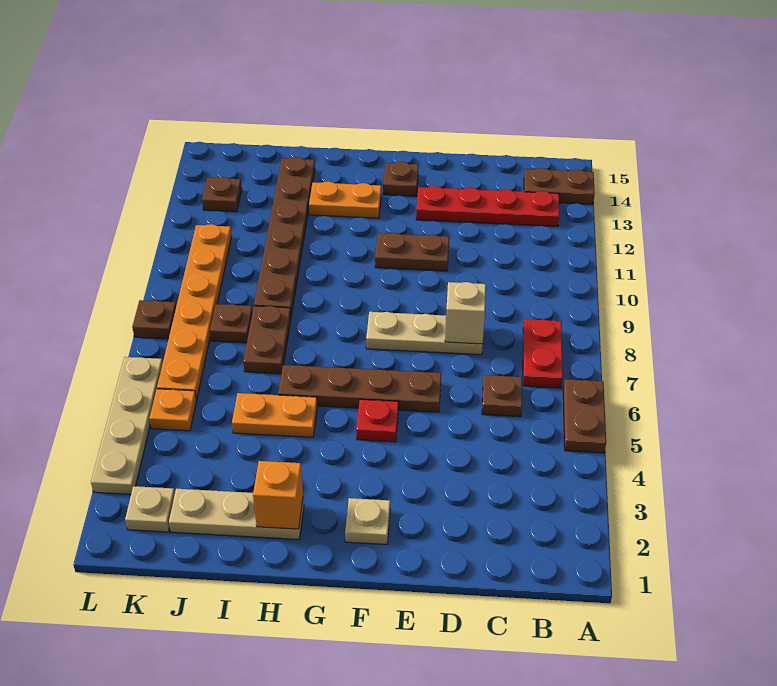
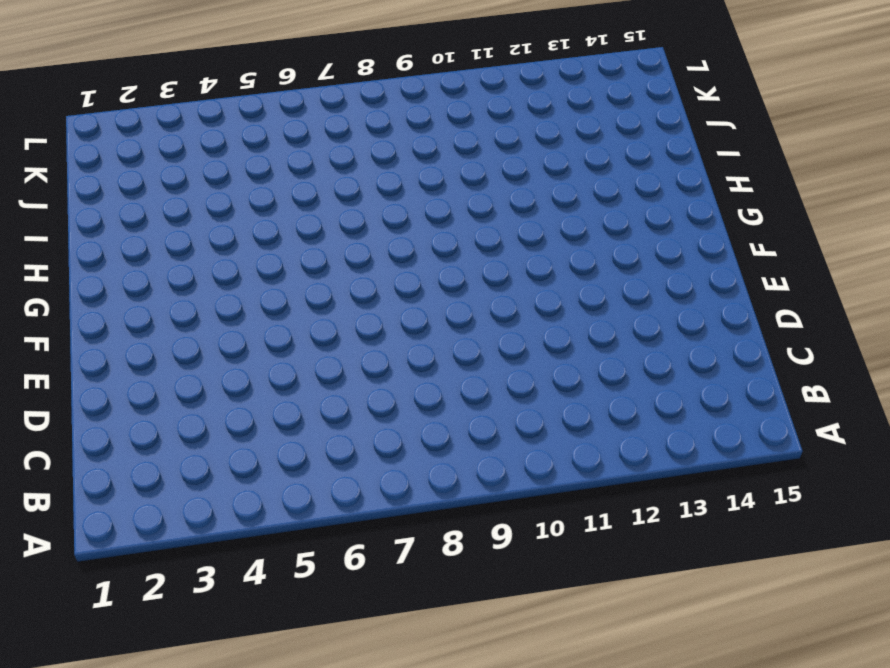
none -> brown plate A5:A6 level 1
none -> brown plate A14:B14 level 1
none -> red plate B7:B8 level 1

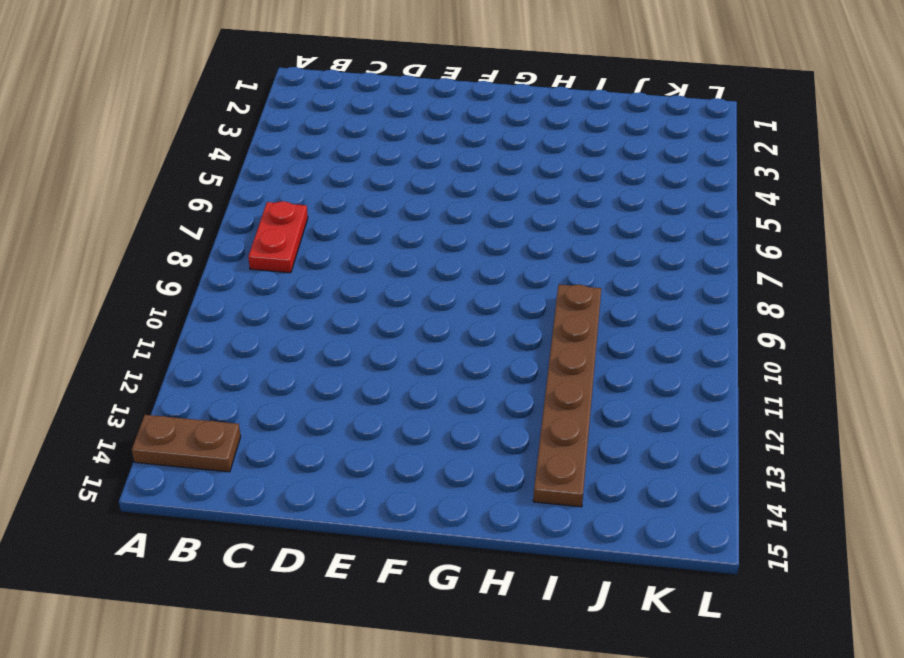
none -> brown plate A5:A6 level 1
none -> red plate B13:E13 level 1
none -> brown plate C6 level 1

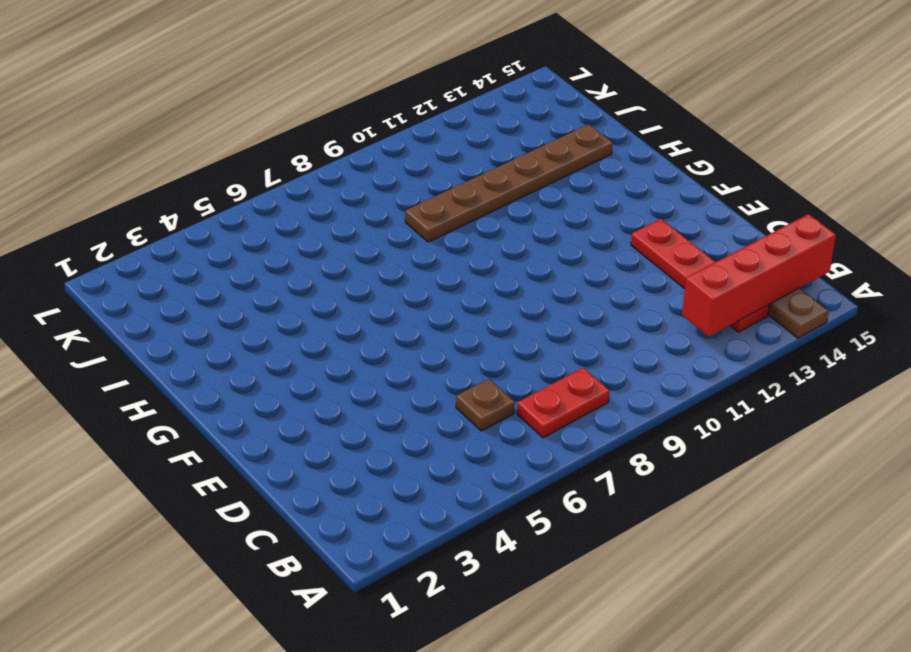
red brick B12:B15 level 2 -> none
none -> brown plate A5:A6 level 1
none -> tan plate D8:F8 level 1
none -> brown plate E6:H6 level 1

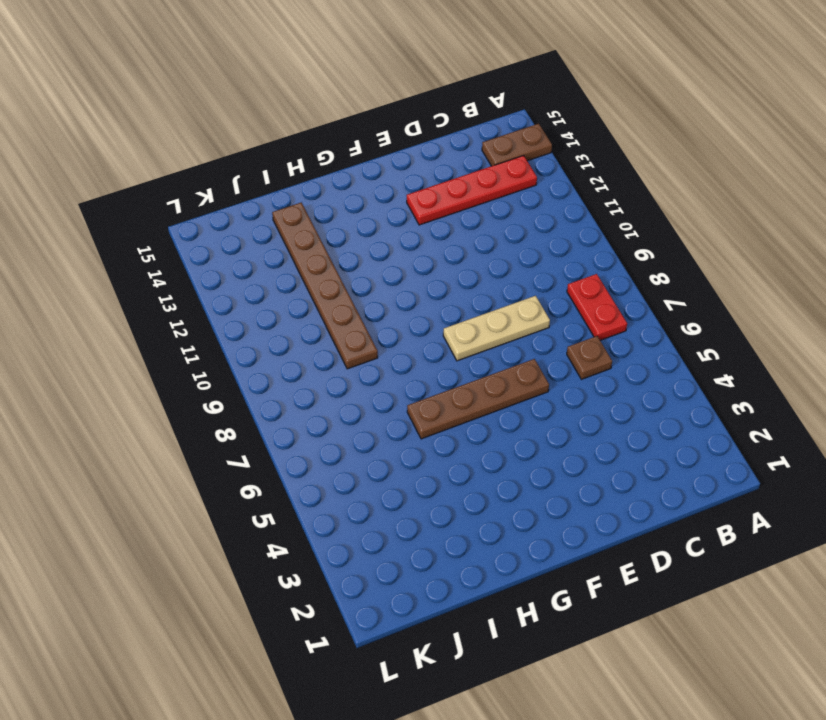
none -> brown plate A5:A6 level 1
none -> brown plate E11:F11 level 1
none -> tan plate F2 level 1

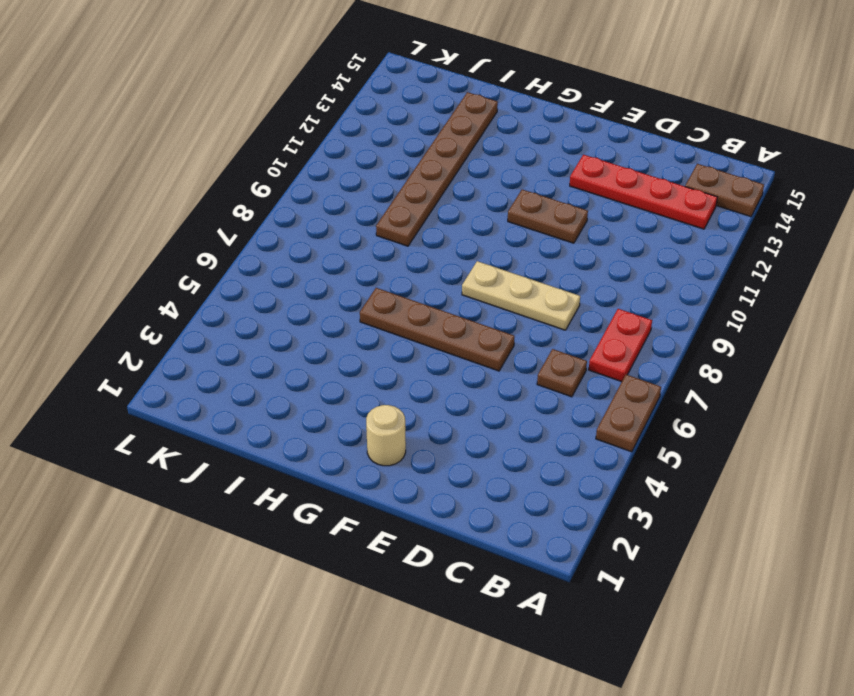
tan round brick F2 level 1 -> tan plate F2 level 1
none -> red plate F5 level 1
none -> brown plate F14 level 1
none -> orange plate G13:H13 level 1

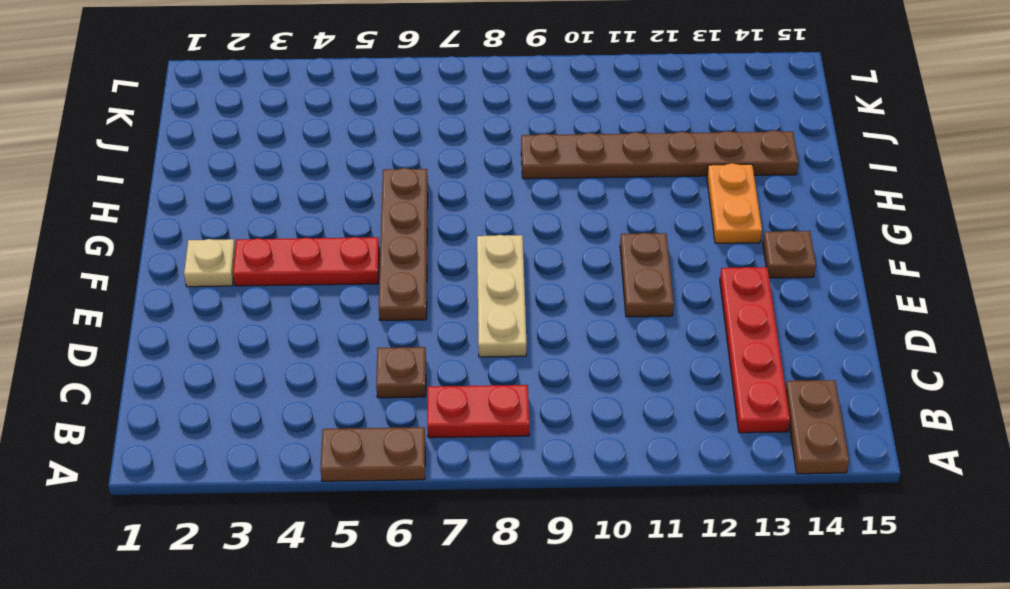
red plate F3:F5 level 1 -> red plate F5 level 1
none -> tan plate H2:J2 level 1
none -> orange plate H5:I5 level 1
none -> brown plate I7:I8 level 1

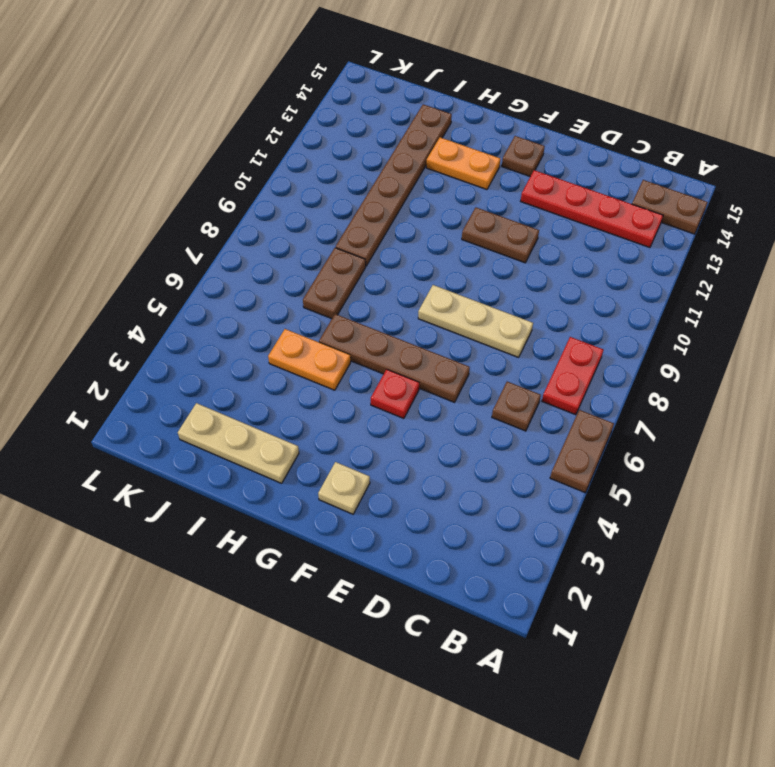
none -> brown plate J8 level 1
none -> tan plate K2 level 1
none -> orange plate K5 level 1

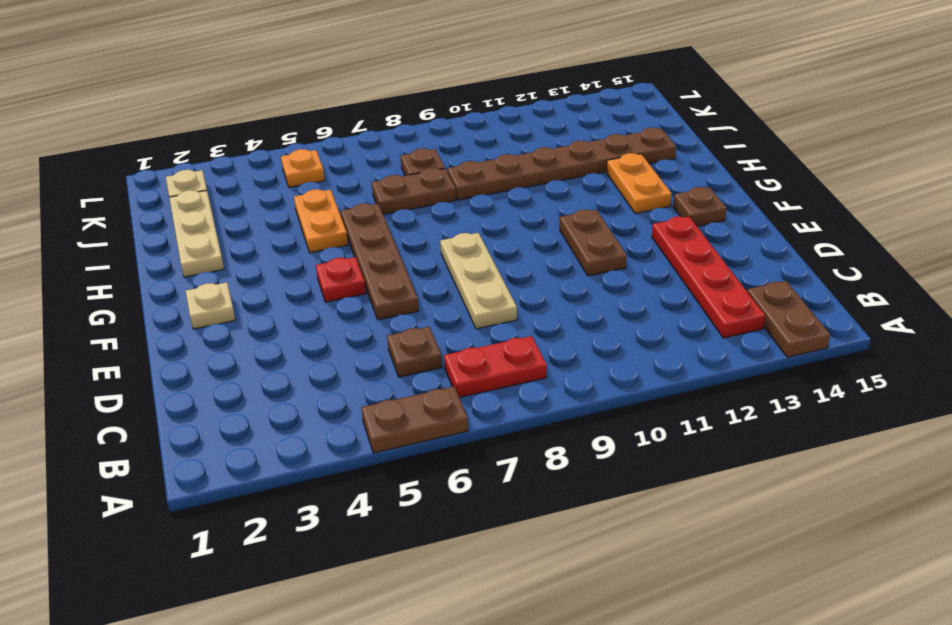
none -> orange plate K6:K11 level 1
none -> brown plate K13 level 1
none -> tan plate L3:L6 level 1

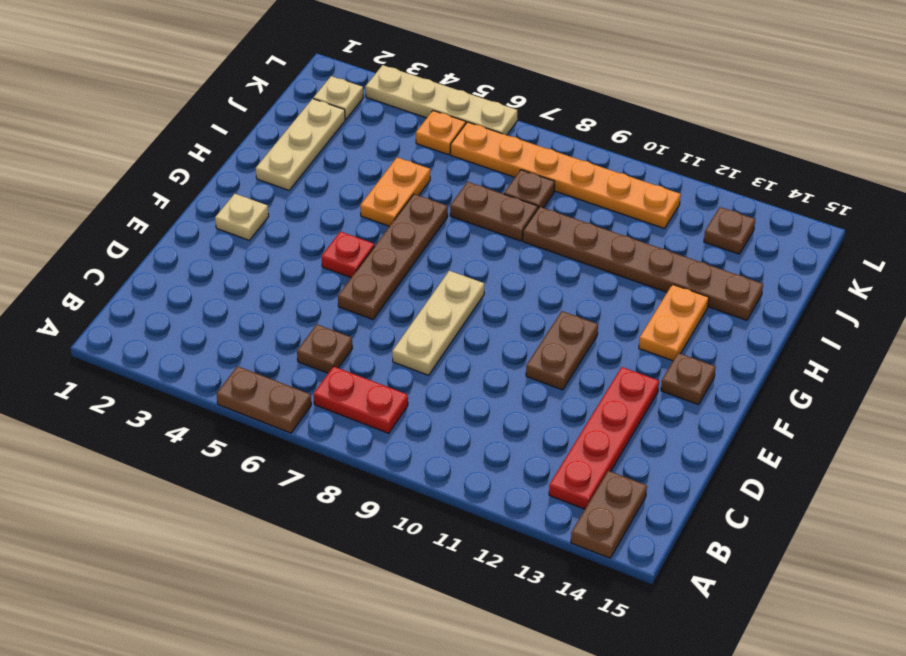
none -> brown plate L8 level 1
none -> tan brick D8 level 2
none -> orange brick H2 level 2

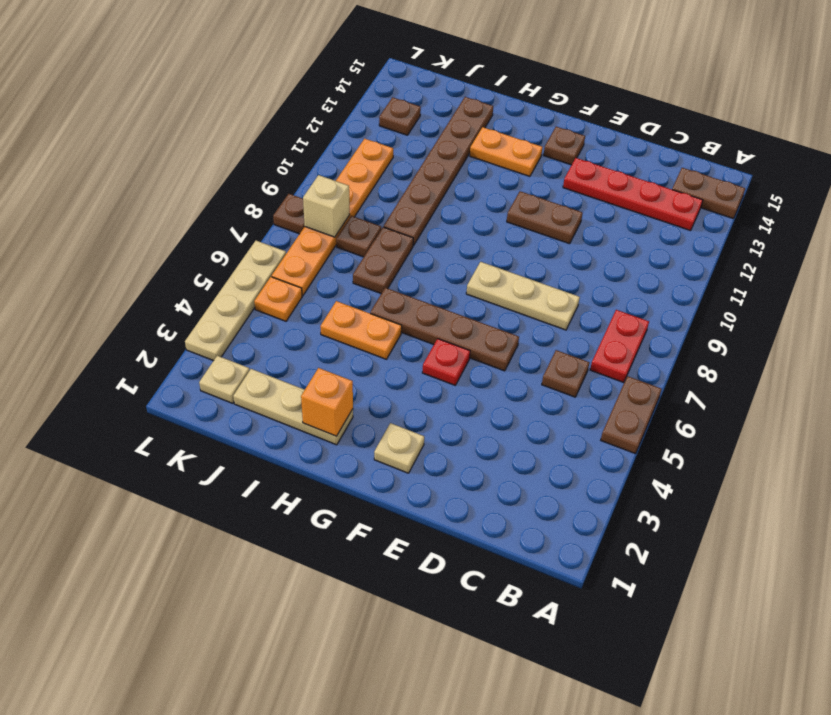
tan brick K8 level 2 -> tan brick D8 level 2

